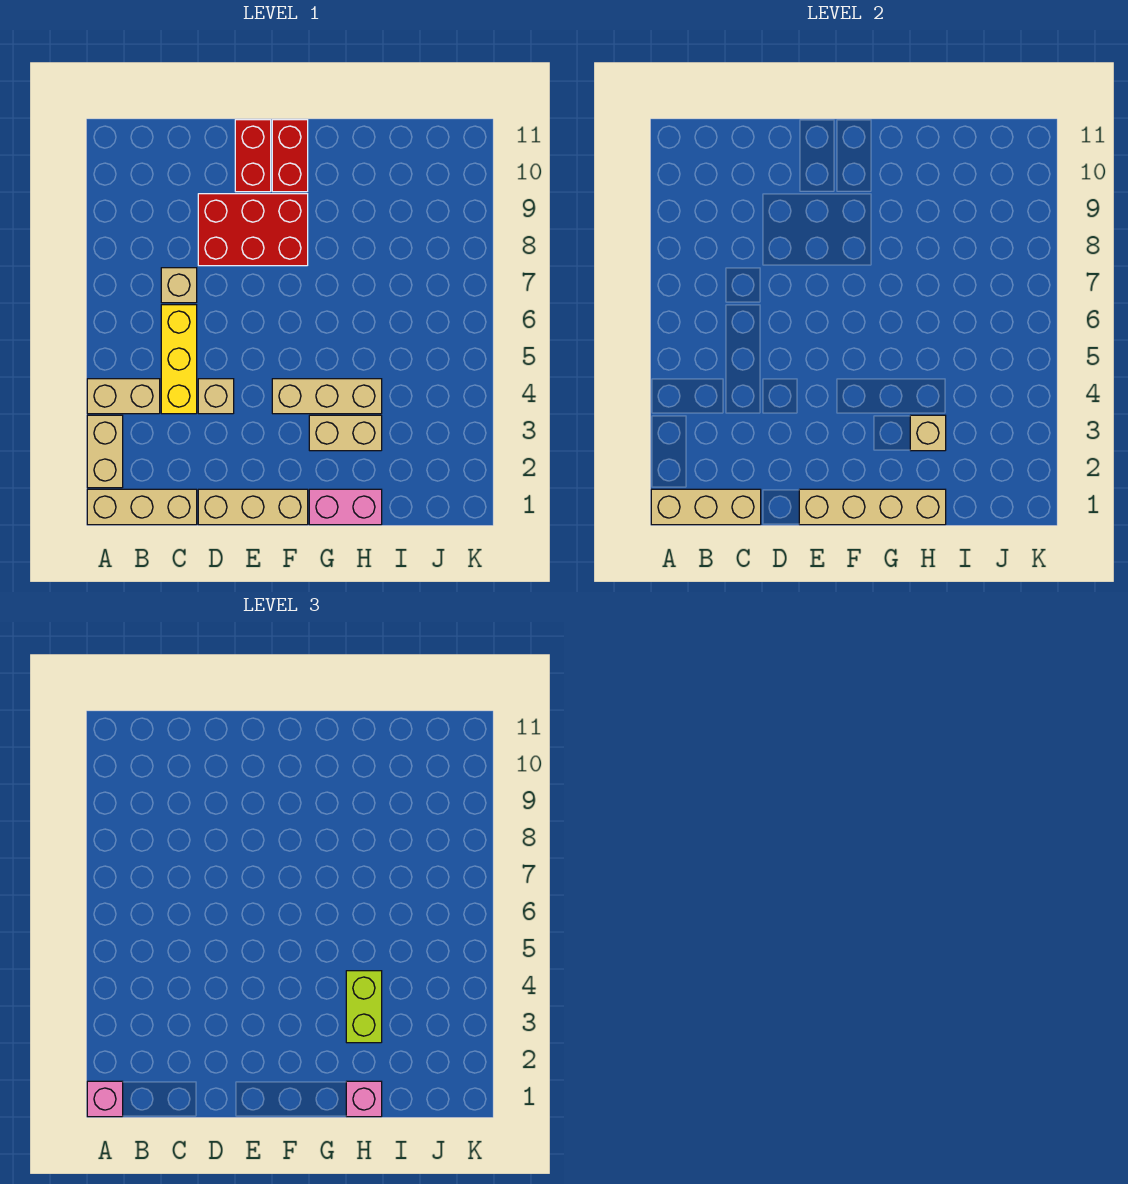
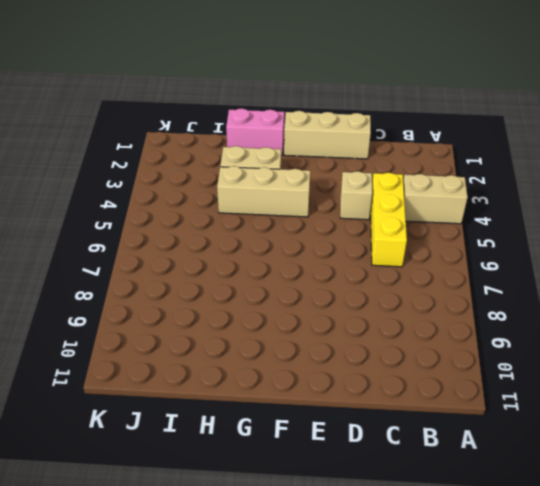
none -> tan brick A1:C1 level 1
none -> tan brick A2:A3 level 1
none -> tan brick C7 level 1

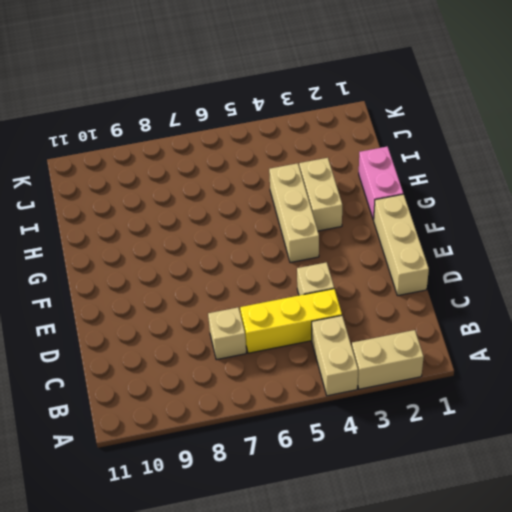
none -> tan brick A1:C1 level 1
none -> red brick D8:F9 level 1
none -> red brick E10:E11 level 1

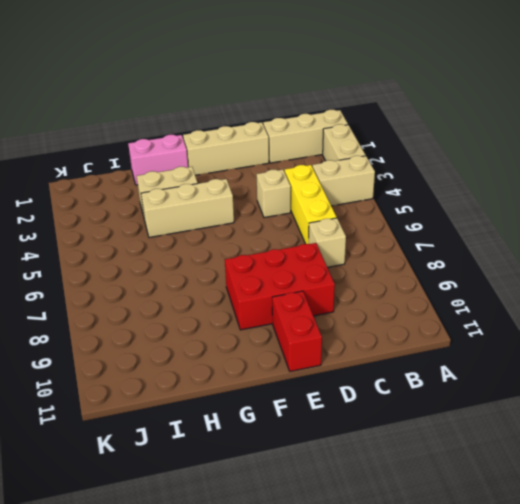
none -> red brick F10:F11 level 1
none -> tan brick A1:C1 level 2
none -> tan brick E1:H1 level 2

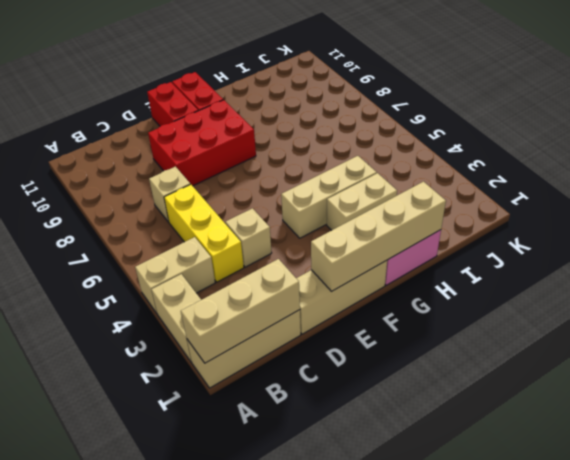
none -> tan brick H3 level 2
none -> pink brick A1 level 3
none -> pink brick H1 level 3

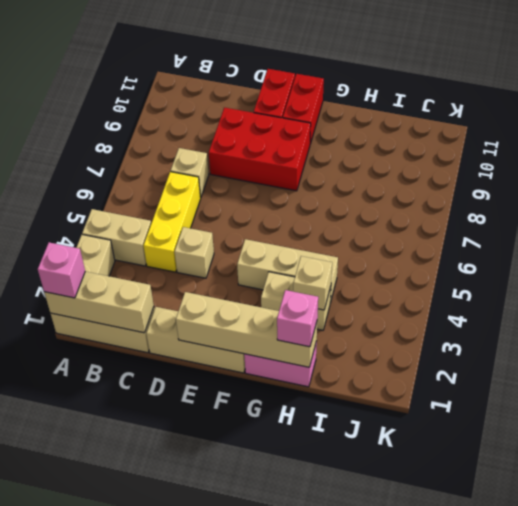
none -> lime brick H3:H4 level 3

